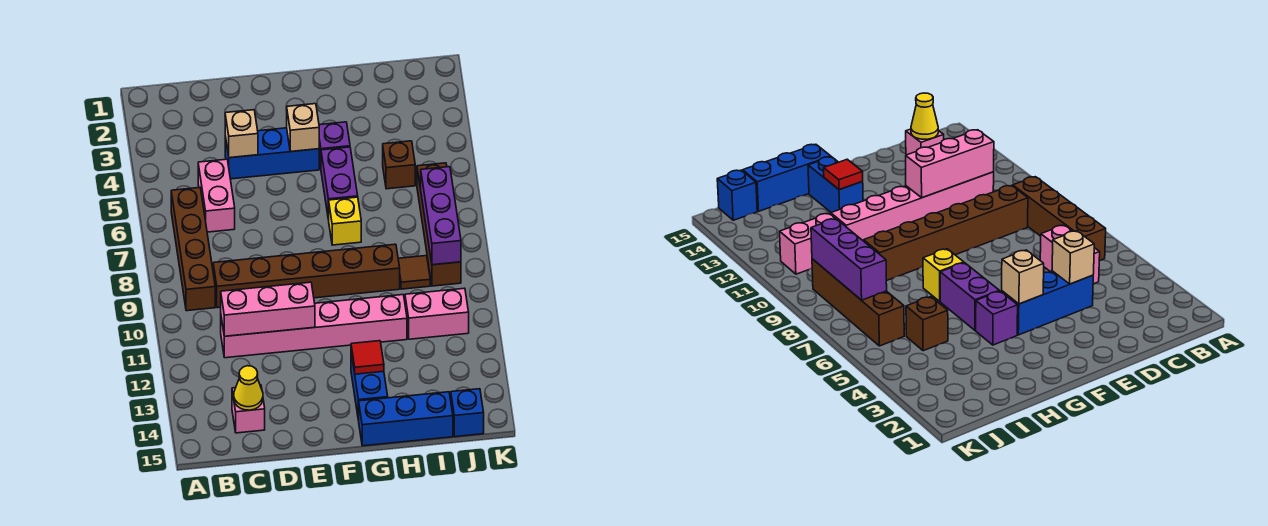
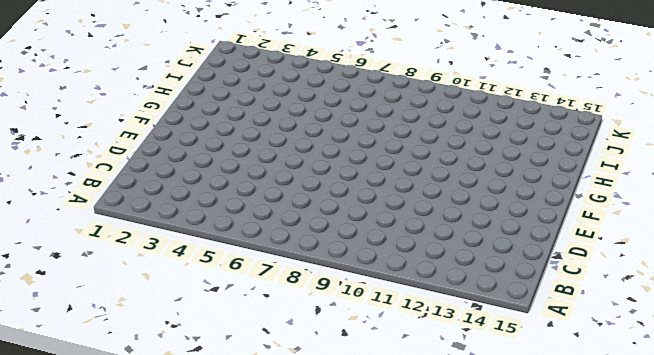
none -> brown brick B6:B9 level 1
none -> pink brick C5:C6 level 1
none -> brown brick C9:H9 level 1

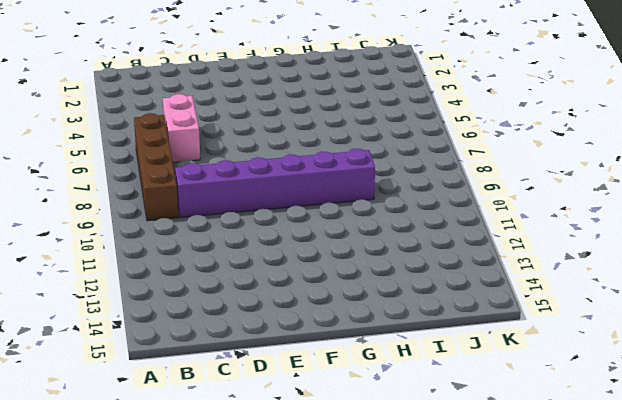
purple brick C9:H9 level 1 -> brown brick C9:H9 level 1
none -> pink brick C11:H11 level 1
none -> pink brick C14 level 1
none -> blue brick D4:F4 level 1

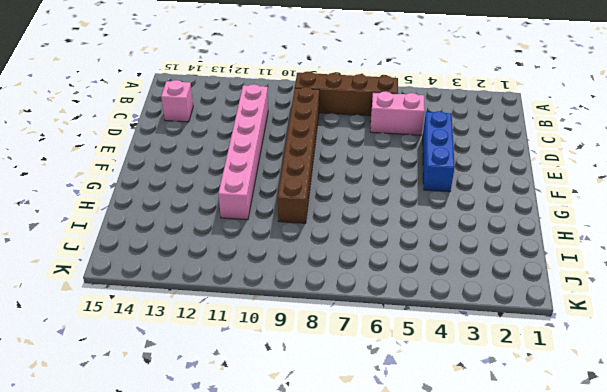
none -> purple brick G4 level 1
none -> purple brick G5:G6 level 1
none -> yellow brick G7 level 1

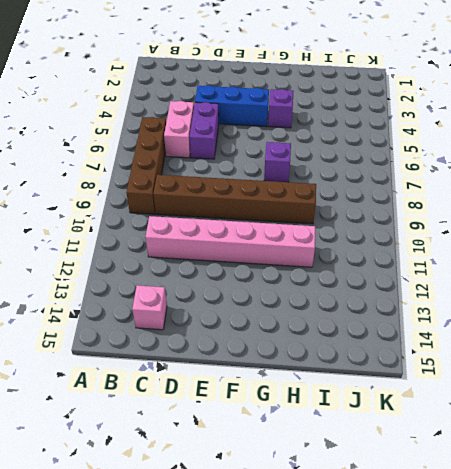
purple brick D5:D6 level 1 -> purple brick G5:G6 level 1
purple brick G7 level 1 -> yellow brick G7 level 1
none -> blue brick G13:G14 level 1
none -> blue brick G15:I15 level 1
none -> brown brick I5 level 1

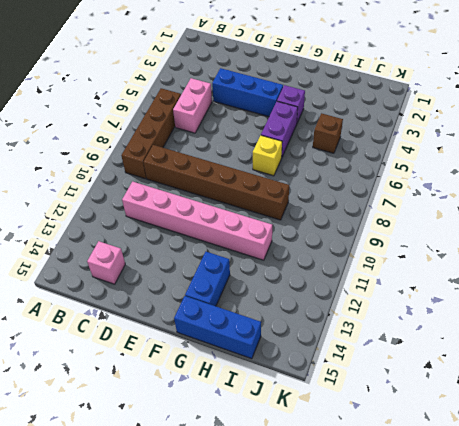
none -> brown tile I9 level 1
none -> pink brick I11:J11 level 1
none -> brown brick J6:J9 level 1

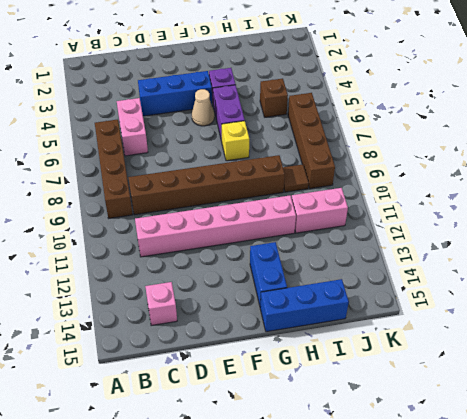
tan cone F5 level 1 -> none
none -> blue brick J15 level 1
none -> pink brick C11:E11 level 2
none -> yellow cone C14 level 2

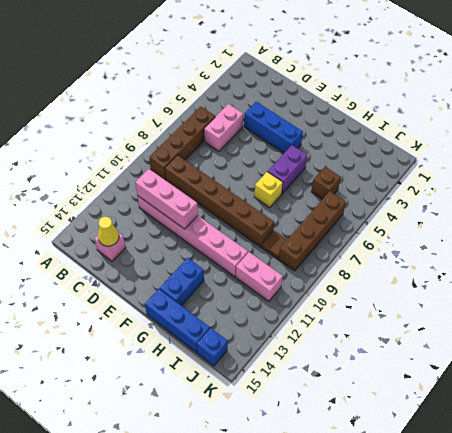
none -> purple brick G4 level 1
none -> tan brick D4 level 2
none -> tan brick F4 level 2

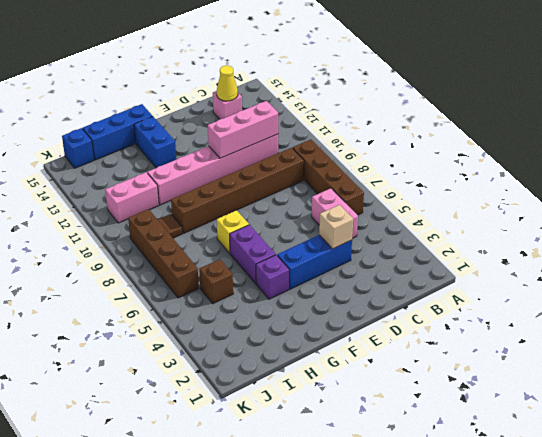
none -> tan brick F4 level 2
none -> red tile G13 level 2
none -> purple brick J7:J9 level 2

